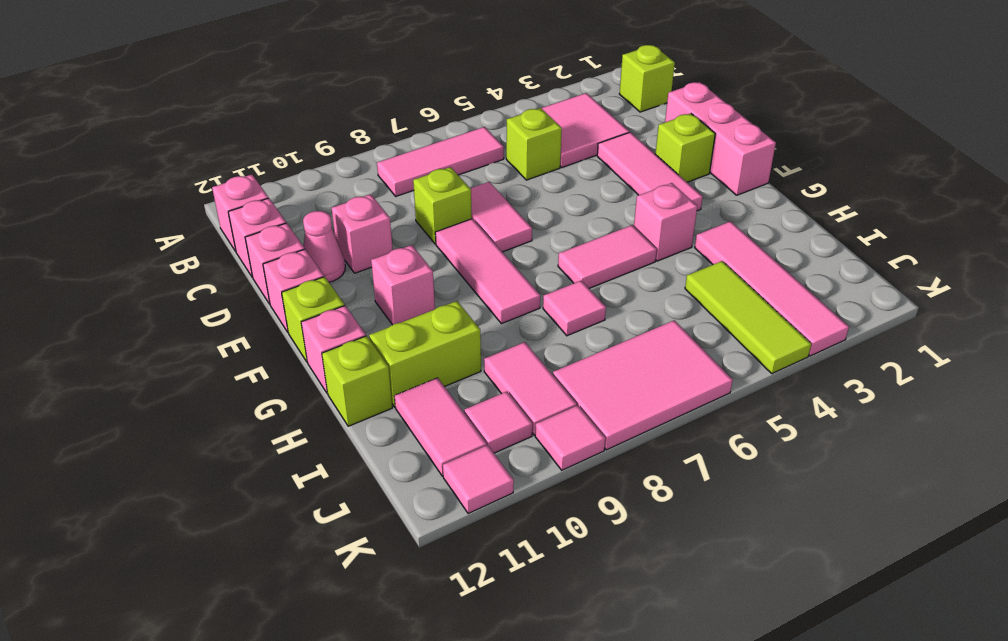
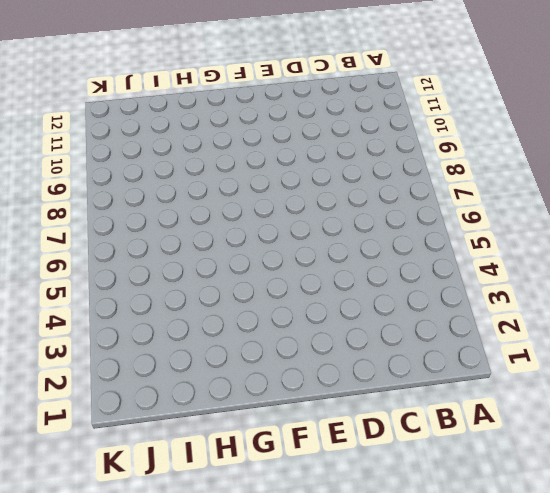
none -> lime brick B1 level 1
none -> pink tile B3:C4 level 1
none -> pink tile B6:B8 level 1
none -> pink brick B12 level 1

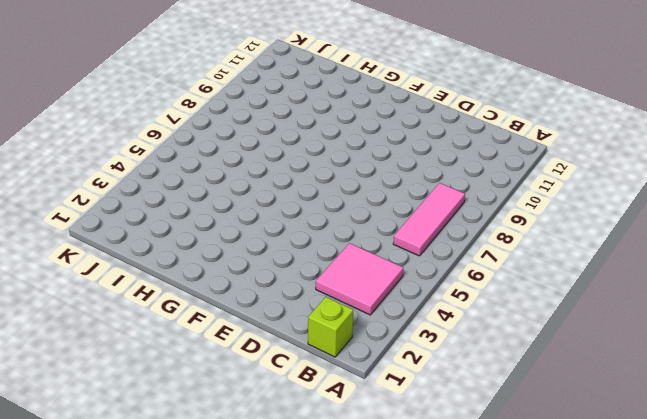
none -> pink brick B12 level 1
none -> lime brick C5 level 1
none -> pink brick C12 level 1
none -> pink brick D1:F1 level 1

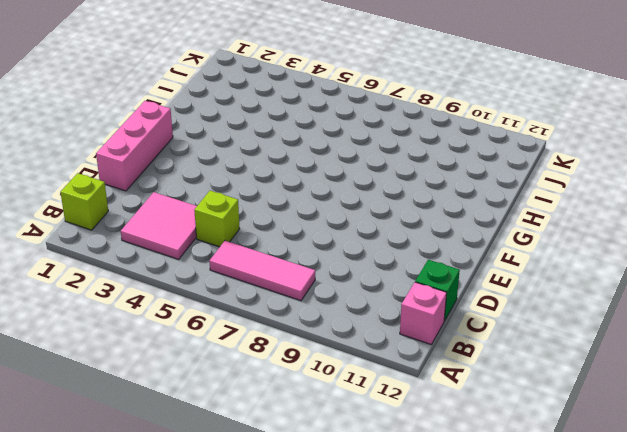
green brick C12 level 1 -> pink brick C12 level 1
none -> pink tile D3:F3 level 1
none -> pink tile D7:E7 level 1
none -> lime brick D8 level 1
none -> pink brick D10 level 1

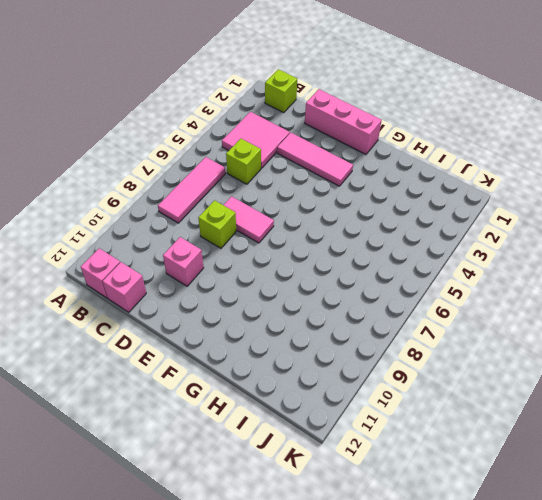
none -> pink cone D11 level 1
none -> pink brick D12 level 1
none -> lime brick E2 level 1
none -> pink tile E8:G8 level 1

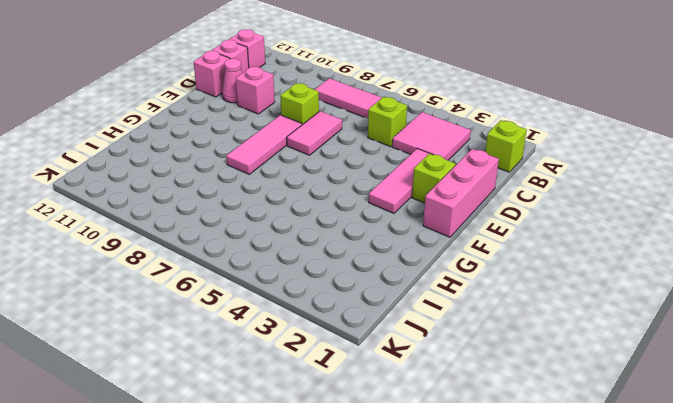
none -> pink brick E12 level 1
none -> pink brick F10 level 1
none -> lime brick F12 level 1
none -> pink brick G4 level 1

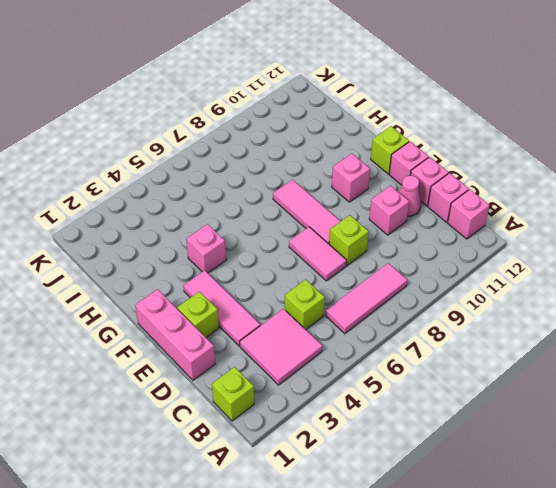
none -> pink tile G5:G6 level 1
none -> pink brick G12 level 1
none -> pink tile H3:K3 level 1
none -> pink tile H7 level 1

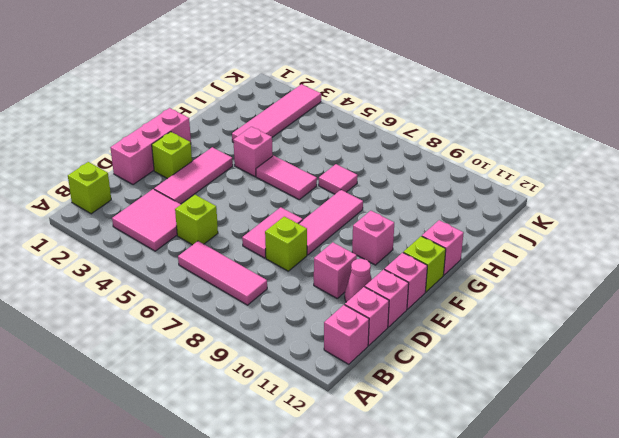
none -> lime brick H10:H11 level 1
none -> lime brick H12 level 1
none -> lime tile I4:K4 level 1
none -> pink tile I9:J9 level 1

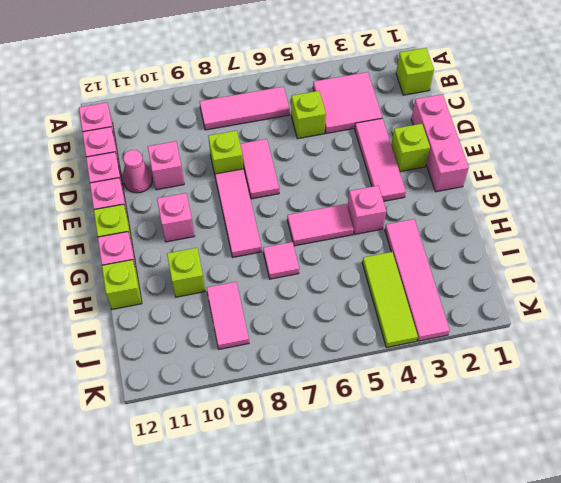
lime brick H10 level 1 -> lime brick H10:H11 level 1
none -> pink tile I11:J11 level 1
none -> pink tile J6:K8 level 1
none -> pink tile J10 level 1
none -> pink tile K9 level 1

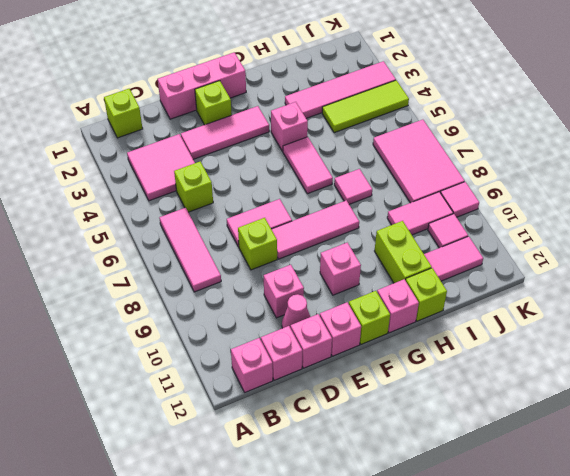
none -> pink tile K11 level 1

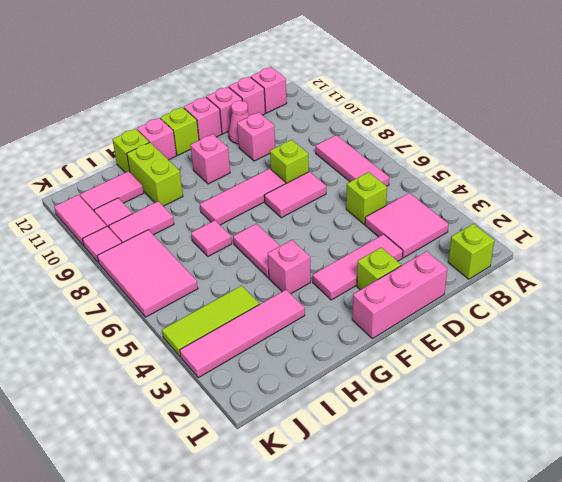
pink tile K10:K11 level 1 -> pink tile K11 level 1

